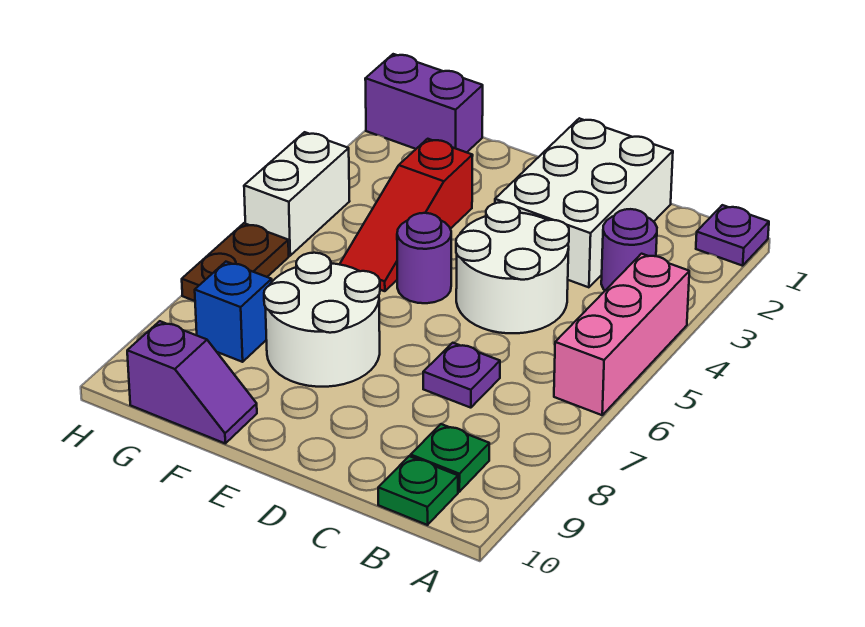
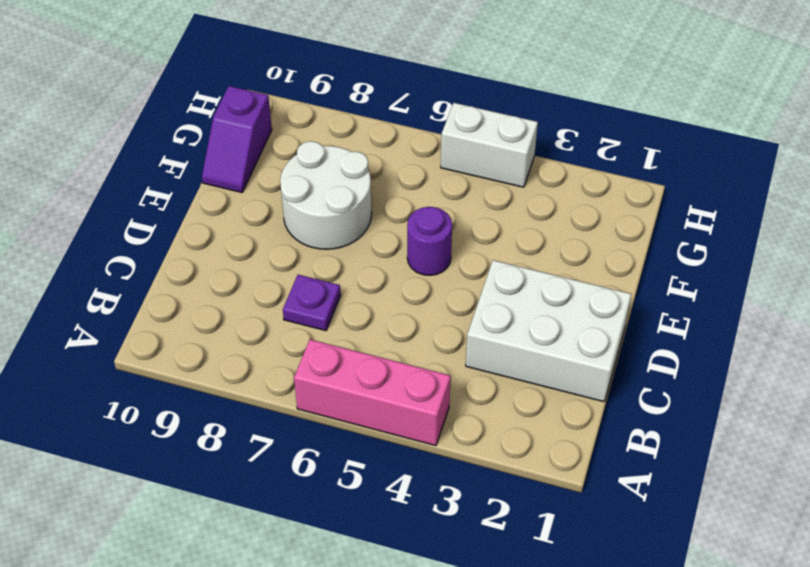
none -> purple plate A1 level 1
none -> purple round brick B3 level 1
none -> green plate B9 level 1

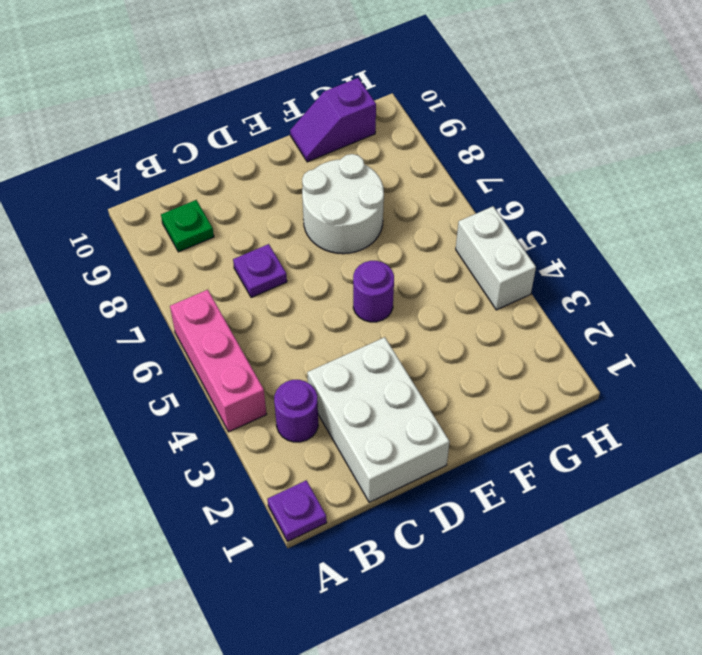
none -> green plate B10 level 1
none -> white round brick C4:D5 level 1
none -> red slope F3:F5 level 1 top 3

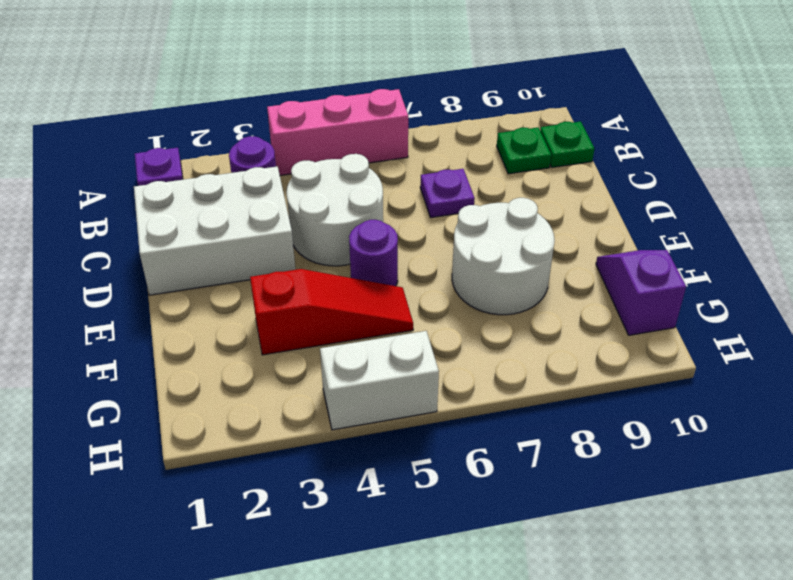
none -> purple brick G1:H1 level 1
none -> blue brick G8 level 1
none -> brown plate H6:H7 level 1

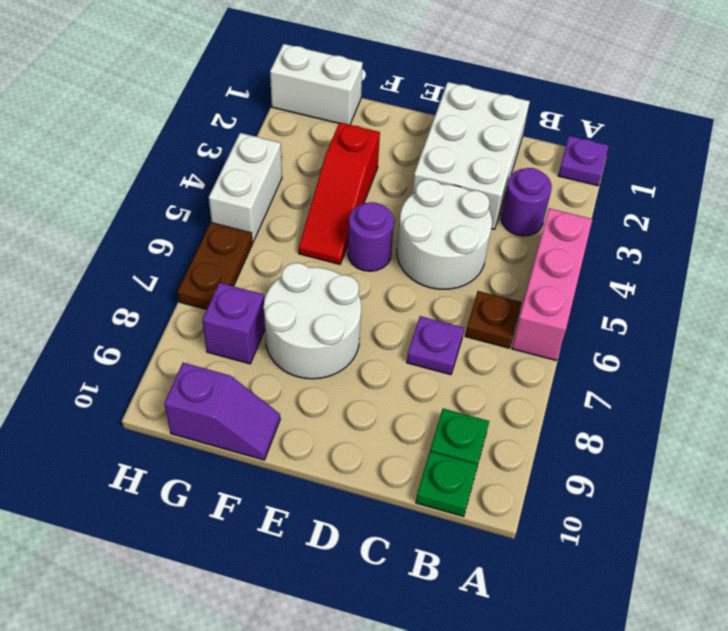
brown plate B6 level 1 -> none
white brick G1:H1 level 1 -> purple brick G1:H1 level 1
purple brick G8 level 1 -> blue brick G8 level 1

